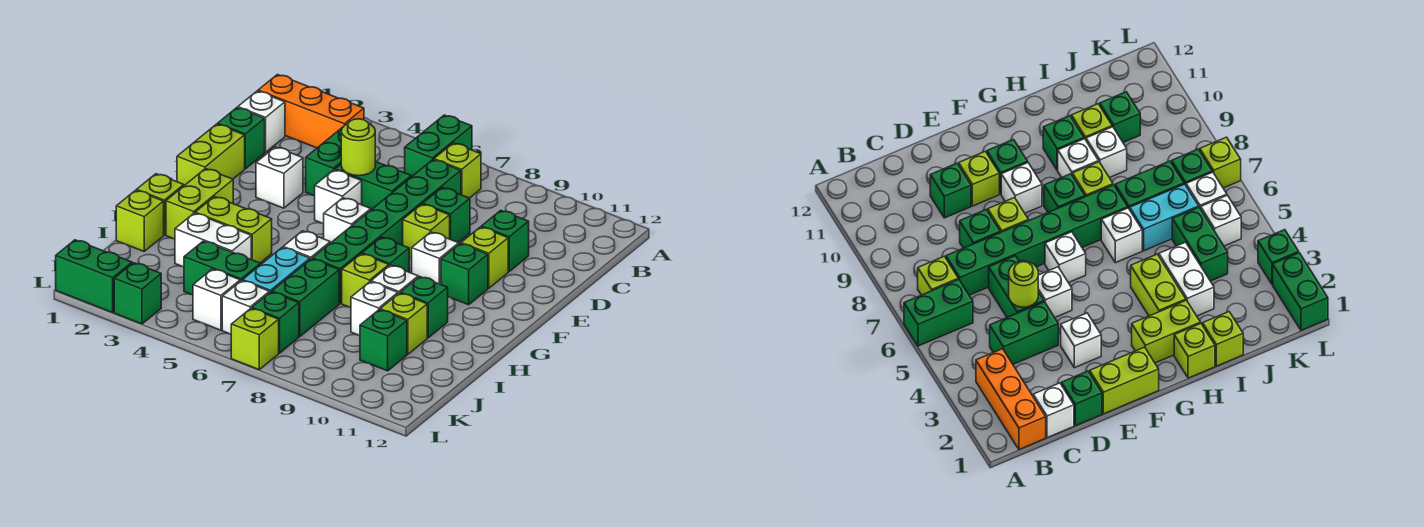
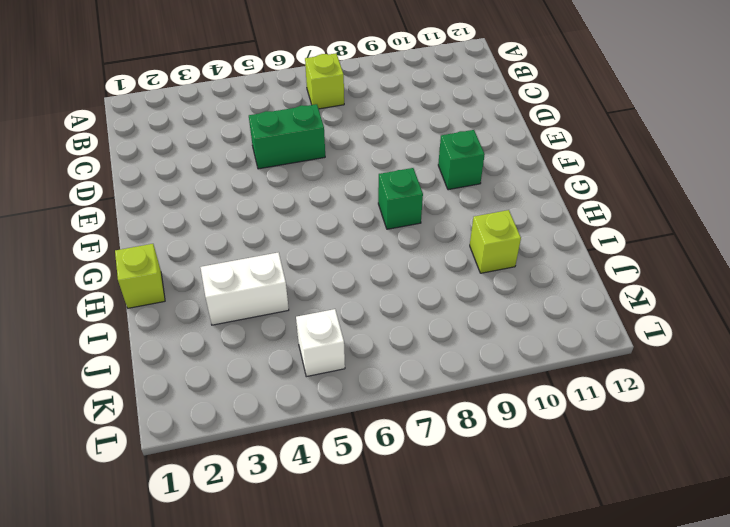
none -> green brick A6:B6 level 1
none -> orange brick B1:B3 level 1
none -> white brick C1 level 1
none -> green brick C4:D4 level 1

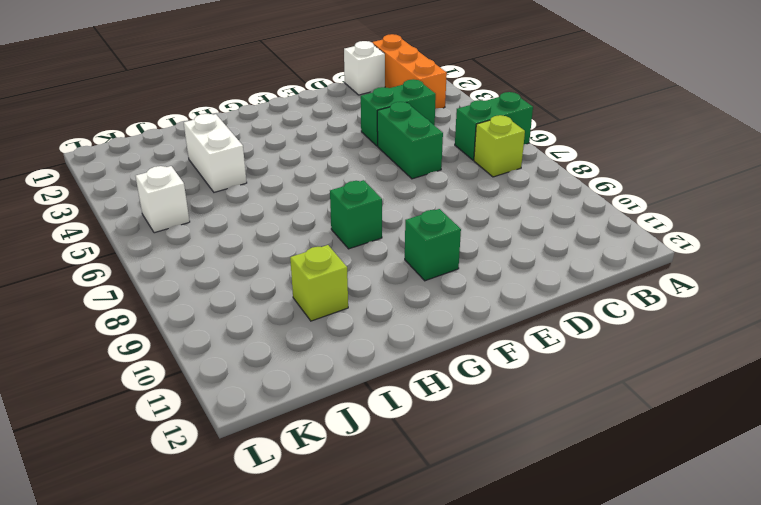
none -> green brick C7:H7 level 1
none -> green brick D1 level 1
none -> green brick D8 level 1
none -> green brick D10 level 1

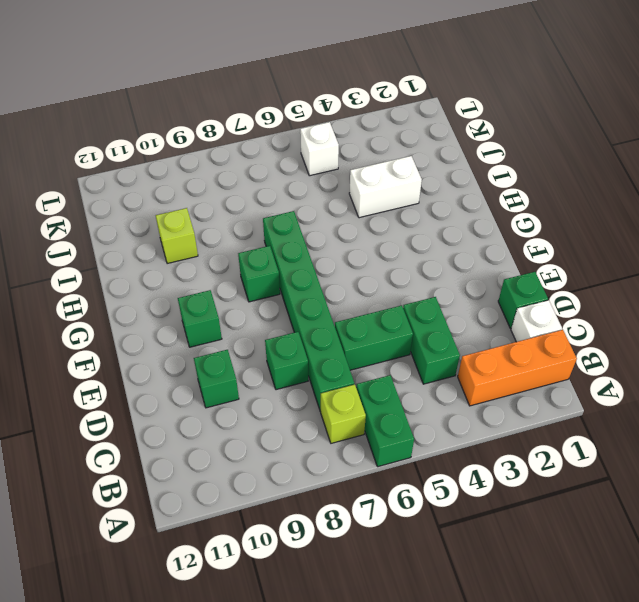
none -> lime brick E1:F1 level 1
none -> white brick E3 level 1
none -> white brick E5 level 1
none -> lime brick E8 level 1

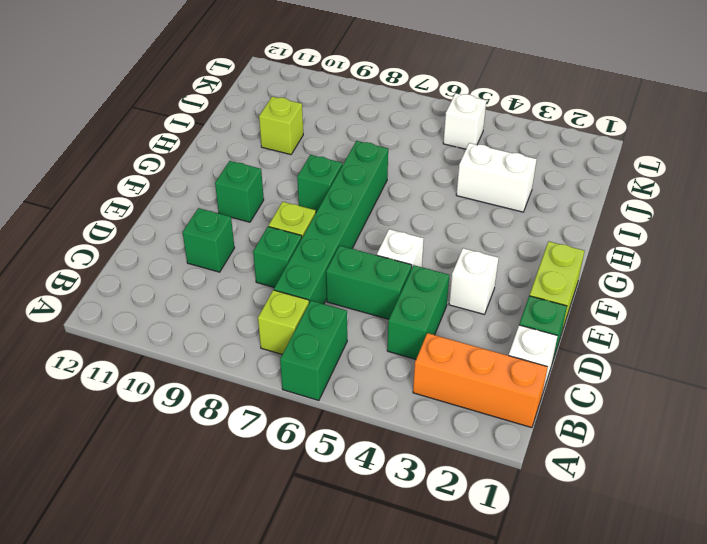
none -> lime brick E10 level 1
none -> white brick F6 level 1
none -> white brick F9 level 1
none -> lime brick G2:H2 level 1

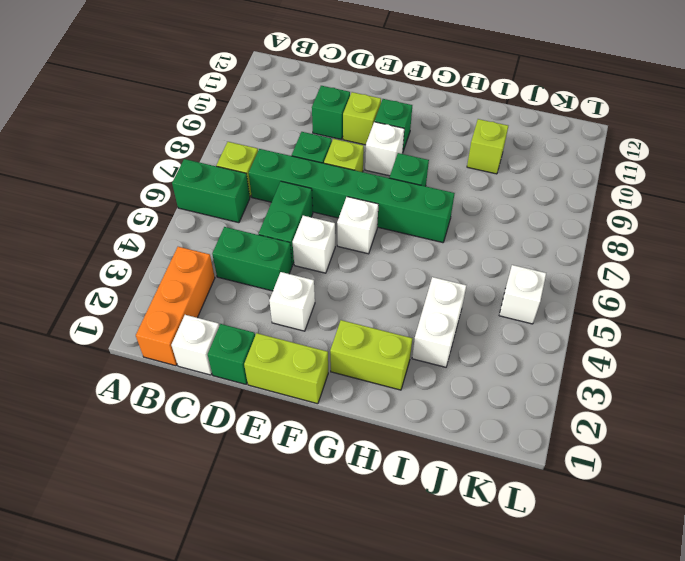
none -> lime brick H1 level 1
none -> lime brick H3:H4 level 1
none -> white brick H6 level 1
none -> lime brick H8 level 1

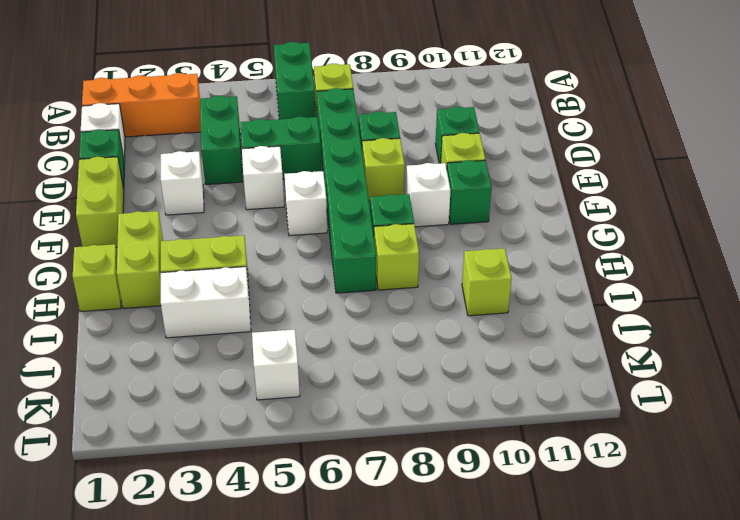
none -> white brick H6 level 1
none -> white brick H9 level 1
none -> green brick H10 level 1
none -> lime brick I1 level 1

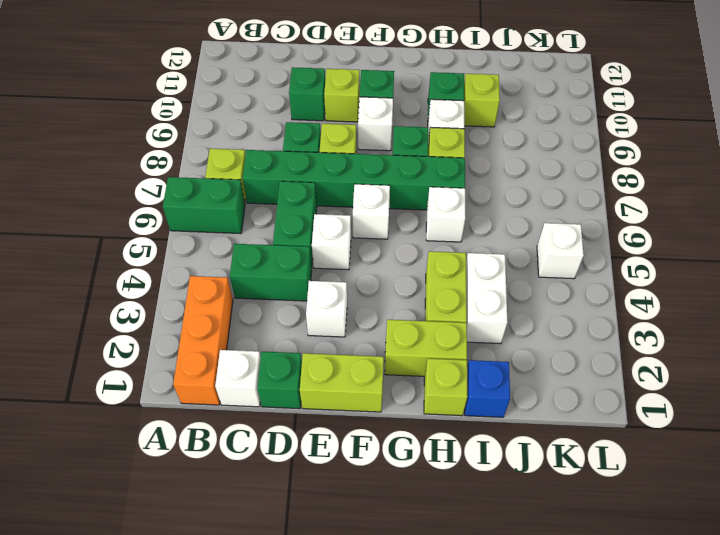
blue brick I1 level 1 -> lime brick I1 level 1
none -> cyan brick I6:J6 level 1
none -> green brick I7:J7 level 1
none -> white brick I9 level 1
none -> green brick J4:J5 level 1

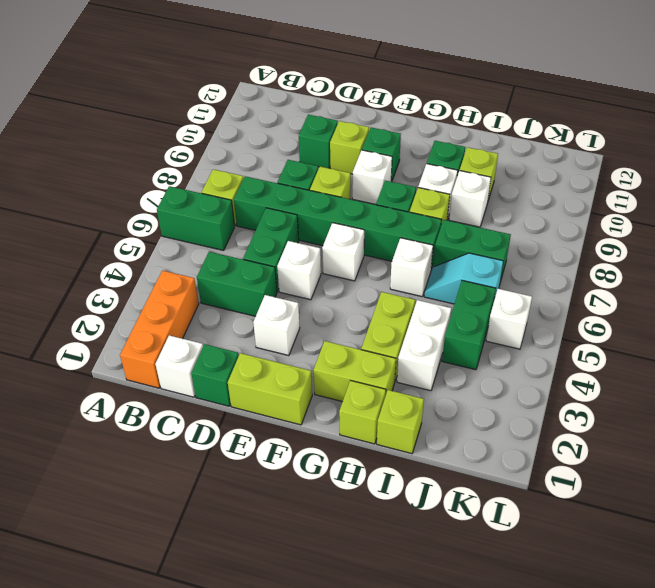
cyan slope I6:J6 level 1 top J -> cyan brick I6:J6 level 1
none -> green brick J10 level 1
none -> white brick K6 level 1
none -> green brick K7 level 1
none -> green brick L1:L2 level 1

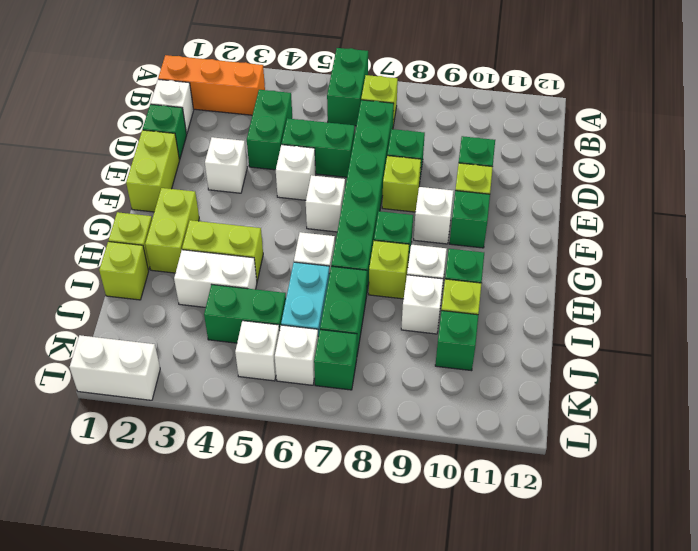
white brick L1:L2 level 1 -> green brick L1:L2 level 1
none -> green brick L3 level 1
none -> lime brick L7 level 1
none -> lime round brick D5 level 2

